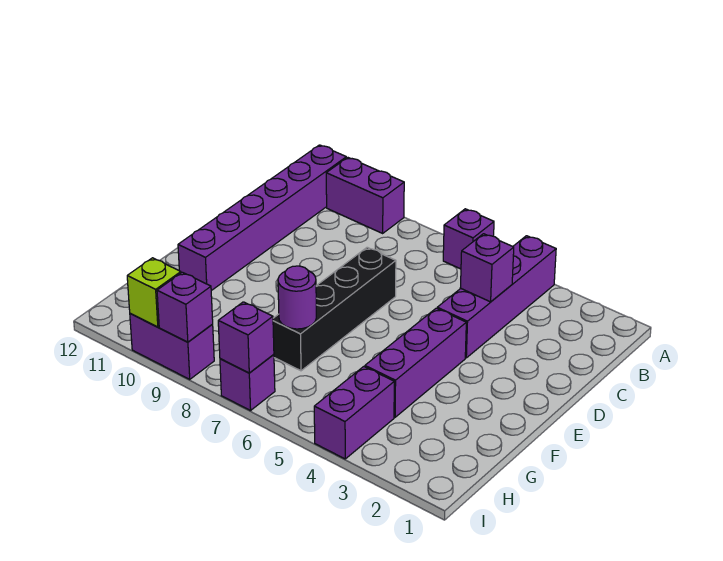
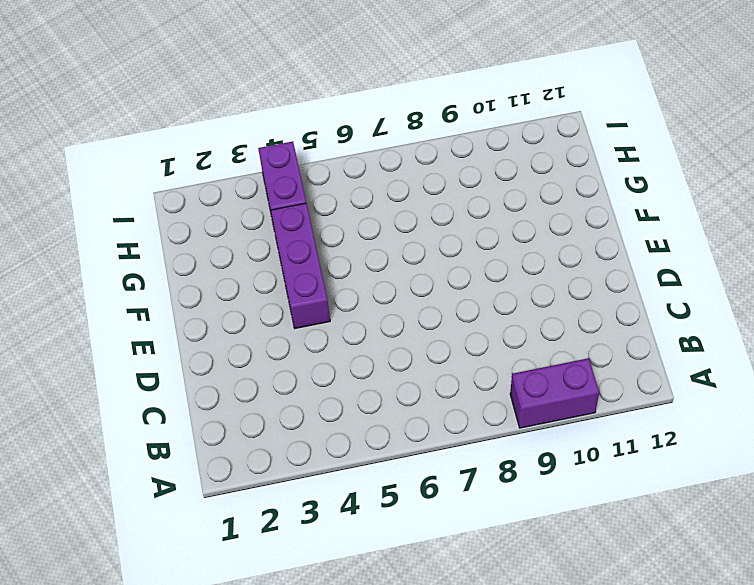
none -> purple brick A4:D4 level 1
none -> purple brick A6 level 1
none -> purple brick A11:F11 level 1

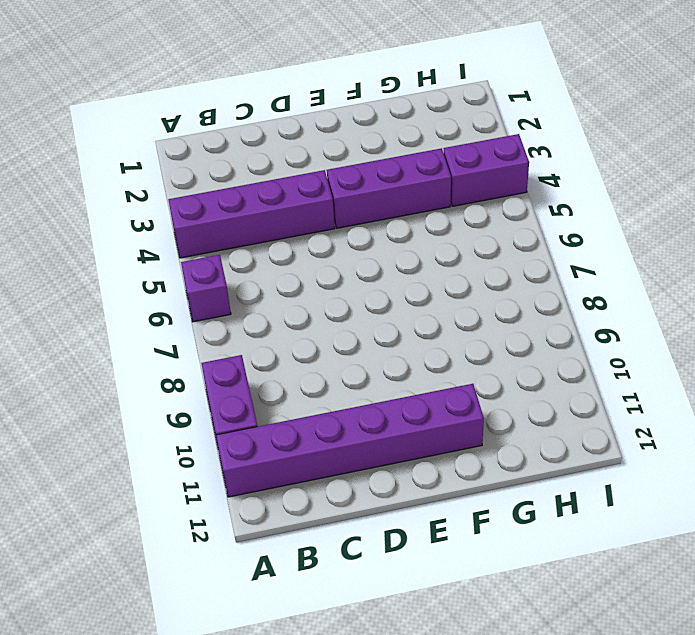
none -> black brick D7:G7 level 1
none -> purple brick I7 level 1
none -> purple brick I9:I10 level 1

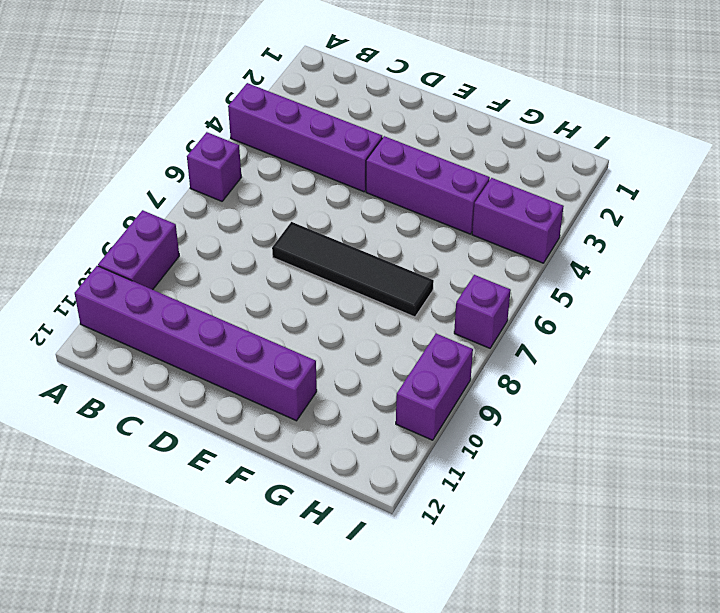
black tile D7:G7 level 1 -> black brick D7:G7 level 1
none -> purple brick C4 level 2
none -> purple round brick G7 level 2
none -> purple brick I7 level 2

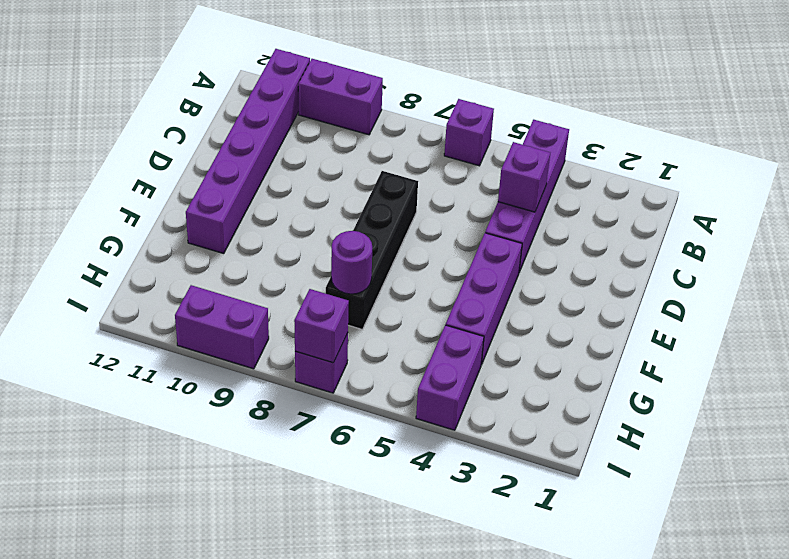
none -> purple brick I9 level 2
none -> lime brick I10 level 2

